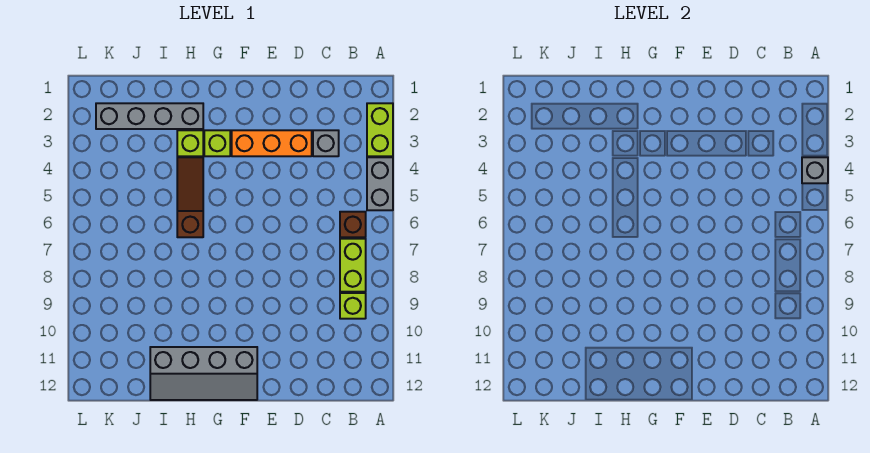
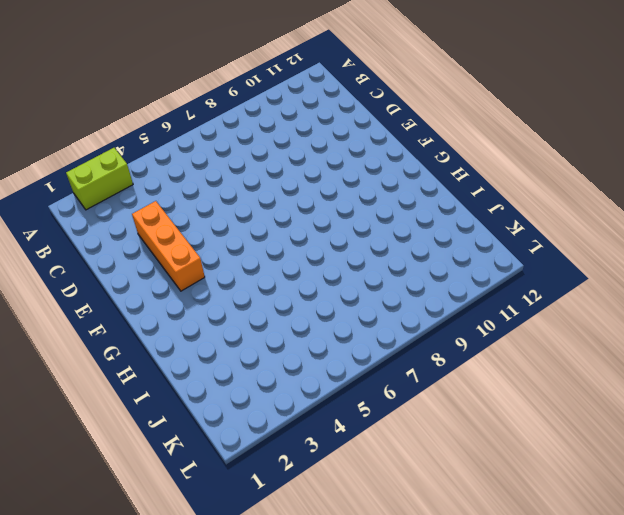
none -> grey brick A4:A5 level 1
none -> brown brick B6 level 1
none -> lime brick B7:B8 level 1

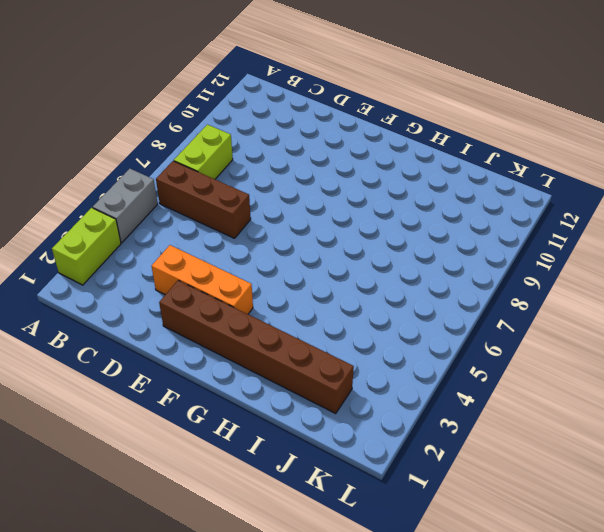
brown brick B6:D6 level 1 -> brown brick B6 level 1
brown brick E2:J2 level 1 -> grey brick H2:K2 level 1
none -> lime brick B9 level 1
none -> grey brick C3 level 1
none -> grey slope F11:I12 level 1 top 11

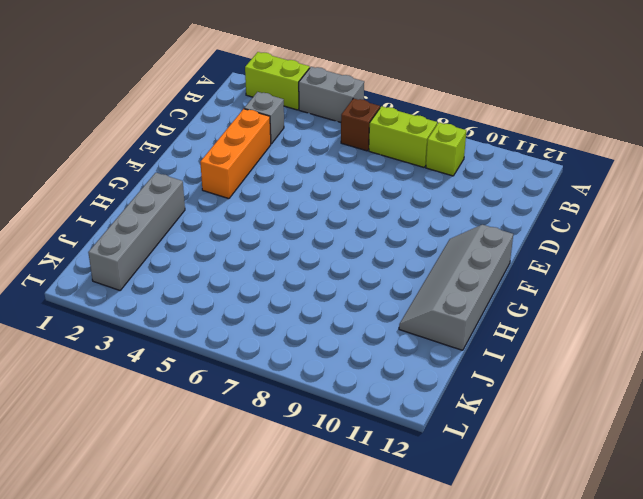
grey slope F11:I12 level 1 top 12 -> grey slope F11:I12 level 1 top 11
none -> lime brick G3 level 1
none -> lime brick H3 level 1
none -> brown slope H4:H6 level 1 top 6

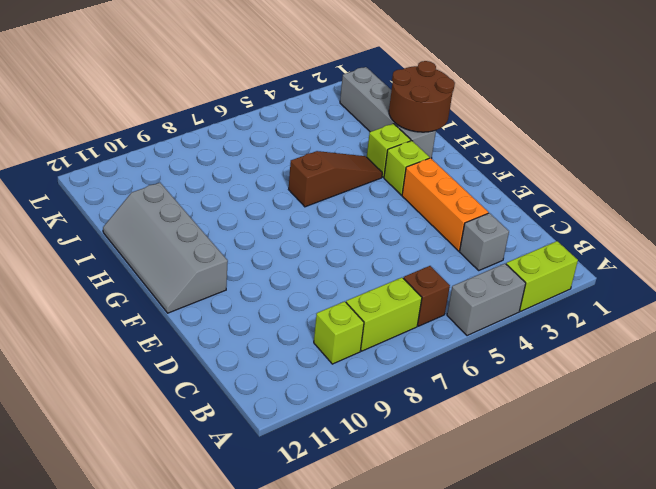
brown round brick H1:I2 level 2 -> none
none -> grey brick A4 level 2

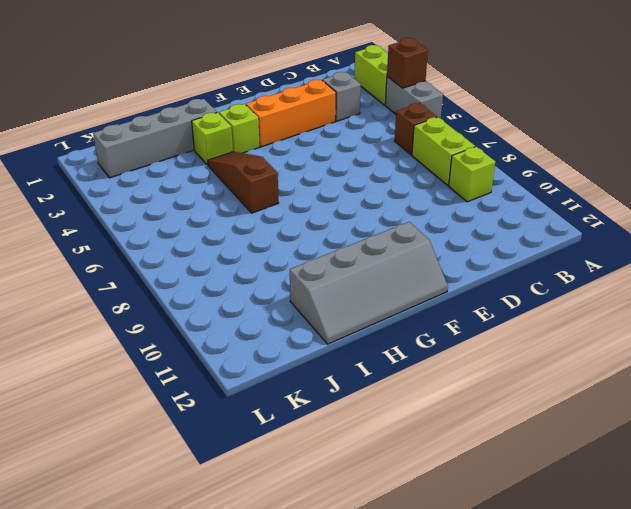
brown brick A4 level 2 -> grey brick A4 level 2

